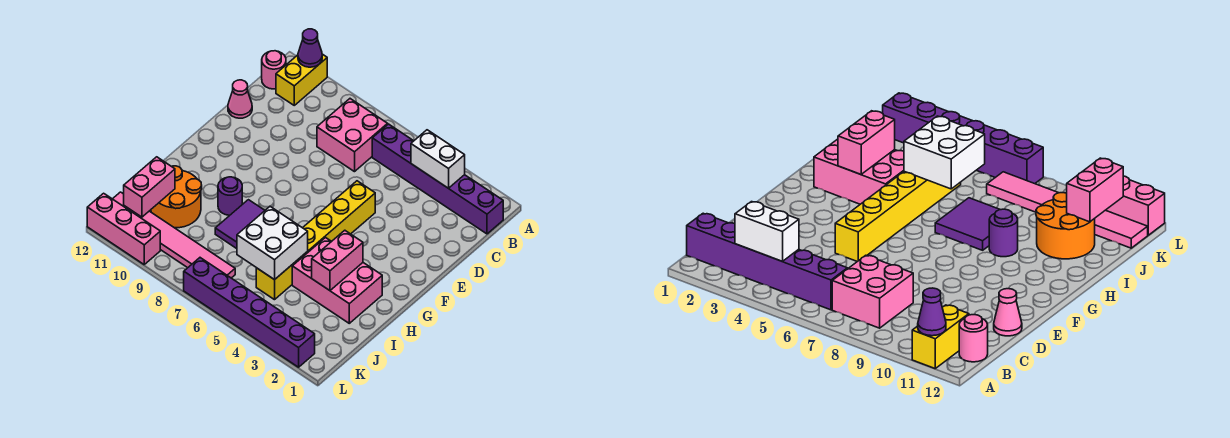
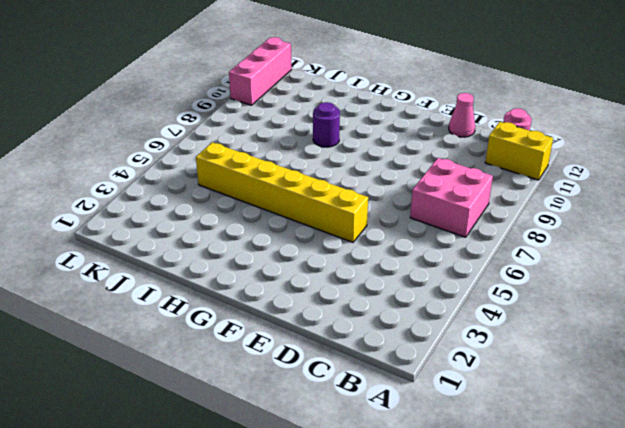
none -> purple brick B1:B6 level 1
none -> pink brick H2:I4 level 1
none -> purple tile H7:I8 level 1

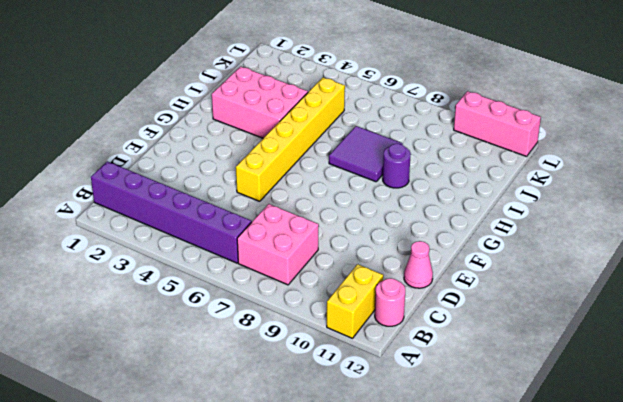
none -> orange round brick I10:J11 level 1
none -> pink tile K7:K12 level 1
none -> purple brick L2:L7 level 1

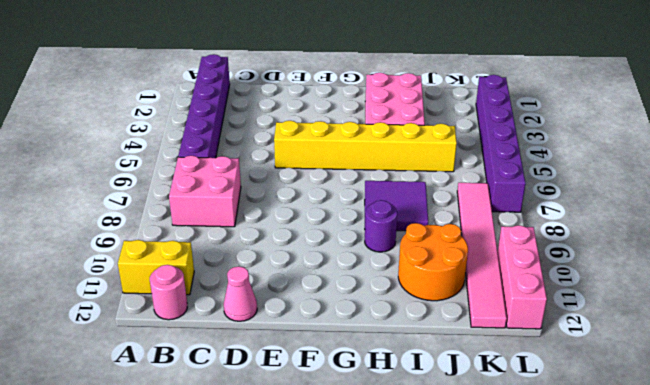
none -> purple cone A11 level 2
none -> white brick B3:B4 level 2
none -> pink brick H3:I3 level 2

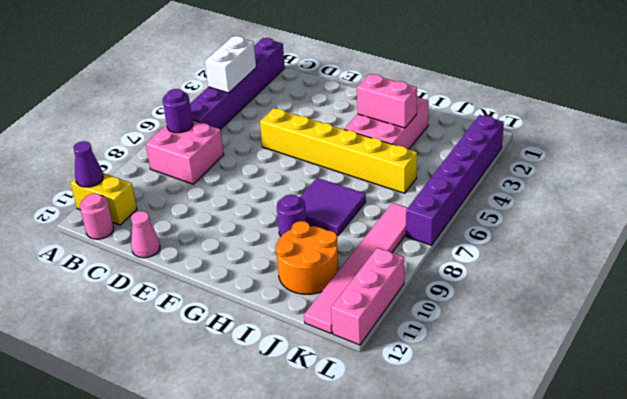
purple round brick B7 level 2 -> none
none -> white brick I5:J6 level 2
none -> pink brick J11:K11 level 2

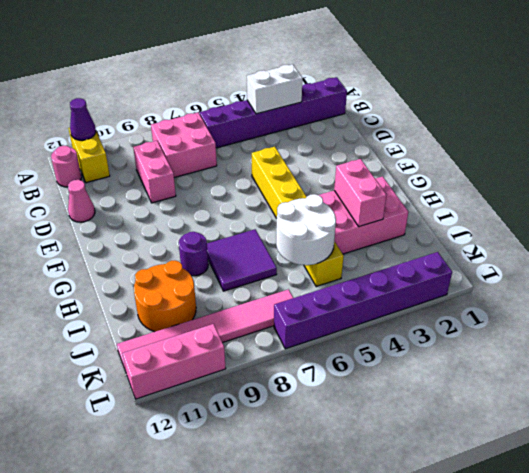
pink brick C9:D9 level 1 -> pink brick J11:K11 level 2
white round brick I5:J6 level 2 -> white brick I5:J6 level 2

